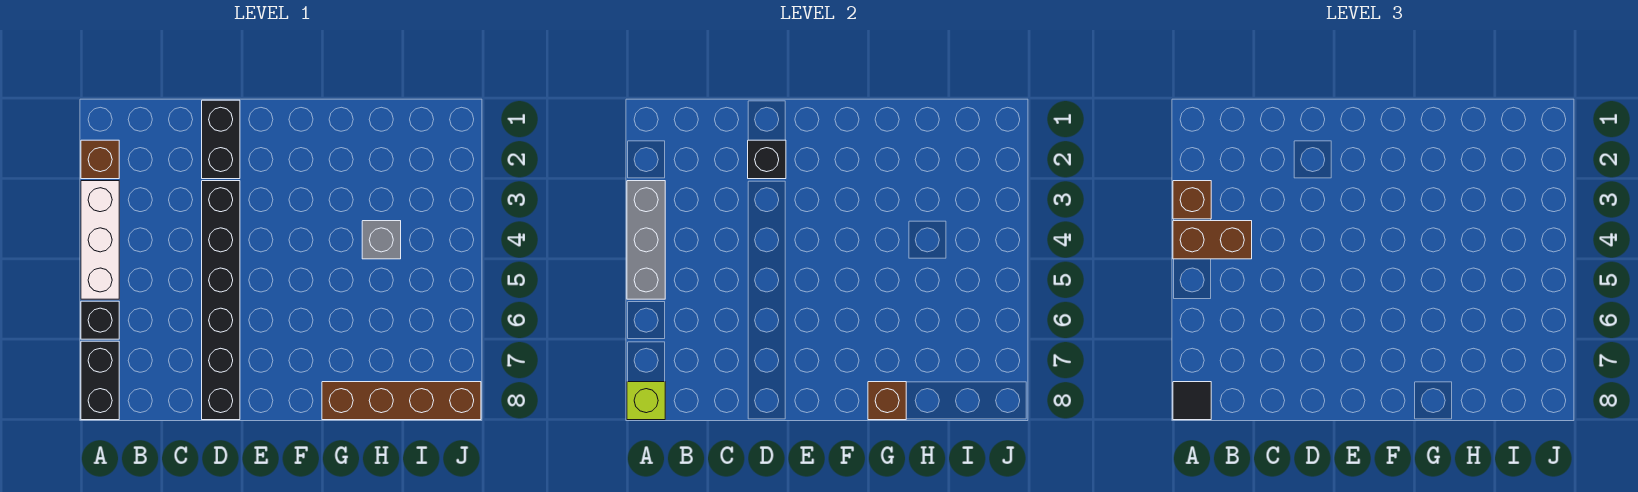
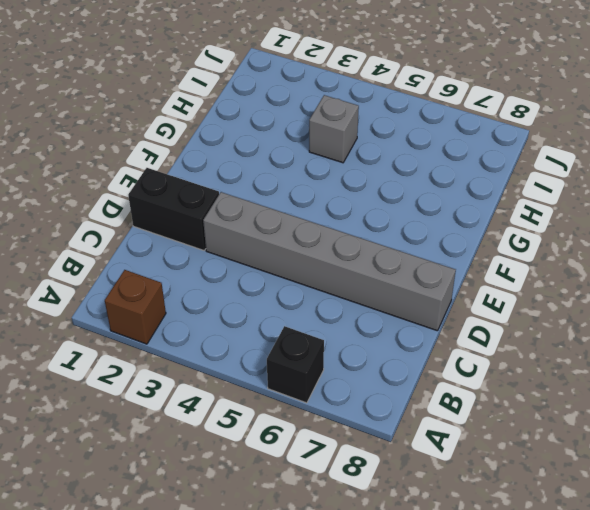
grey brick D3:D8 level 1 -> black brick D3:D8 level 1
none -> white brick A3:A5 level 1
none -> black brick A7:A8 level 1
none -> brown brick G8:J8 level 1

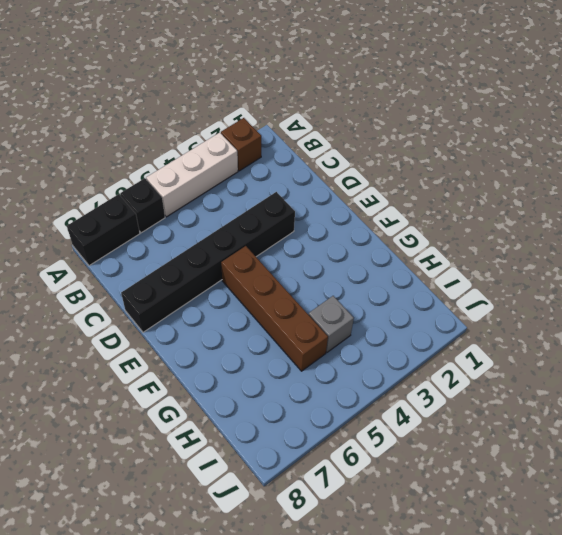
brown brick E5:H5 level 1 -> brown brick G8:J8 level 1
none -> black brick D1:D2 level 1
none -> grey brick A3:A5 level 2
none -> lime brick A8 level 2

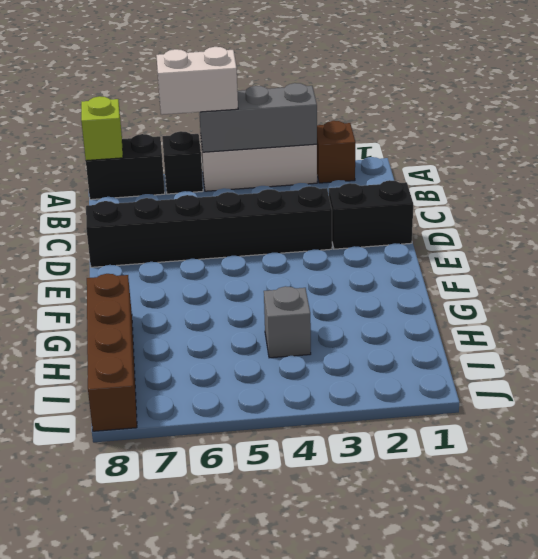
white brick A5:A6 level 3 -> none
none -> black brick D2 level 2
none -> brown brick G8 level 2
none -> brown brick A3 level 3

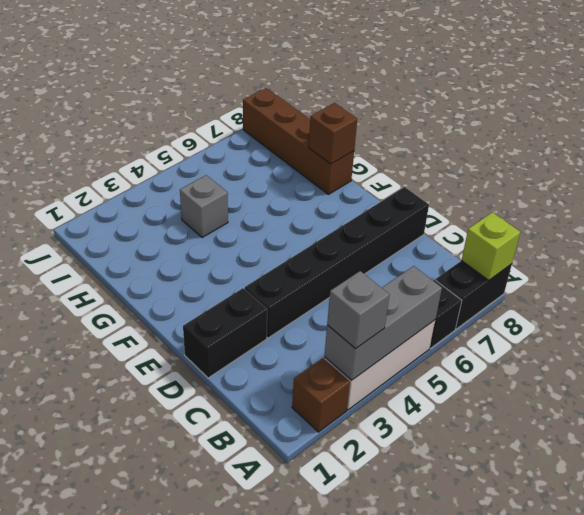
grey brick A3 level 3 -> brown brick A3 level 3
none -> black brick D2 level 2
none -> brown brick A4:B4 level 3
none -> black tile A8 level 3

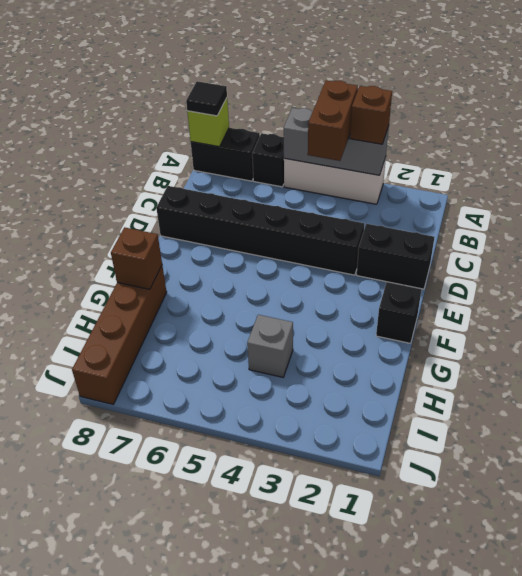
black brick F1 level 1 -> black brick D2 level 2
none -> brown brick A2 level 1

